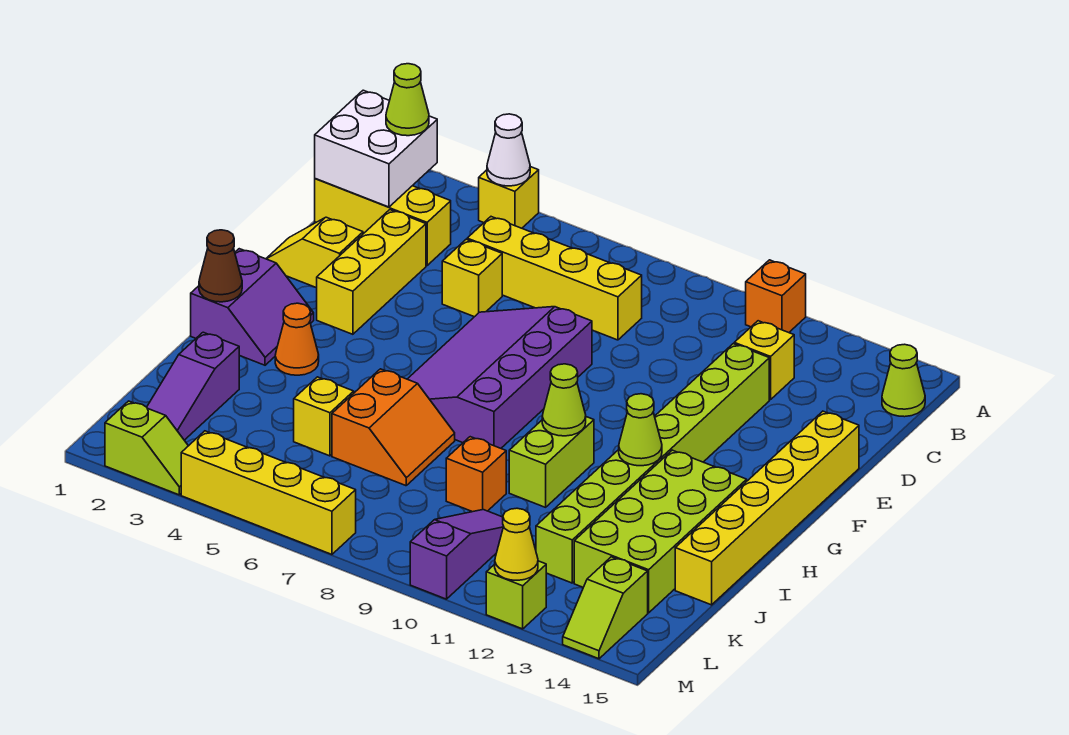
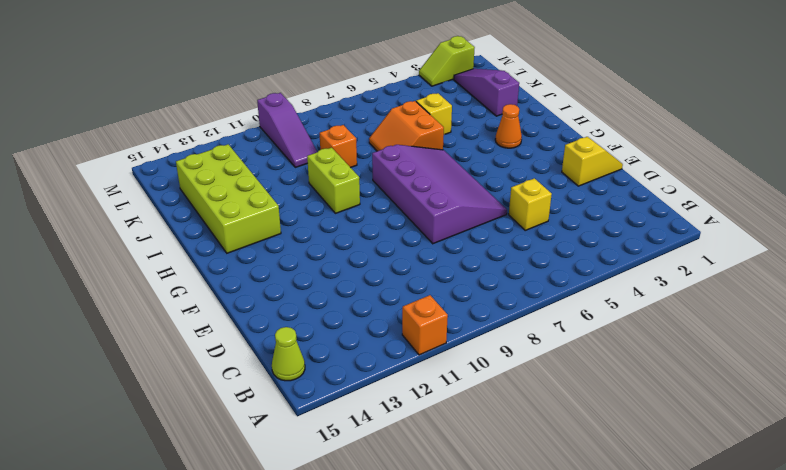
none -> yellow brick A4 level 1
none -> yellow brick C1:C3 level 1
none -> yellow brick C5:C8 level 1
none -> yellow brick C12 level 1

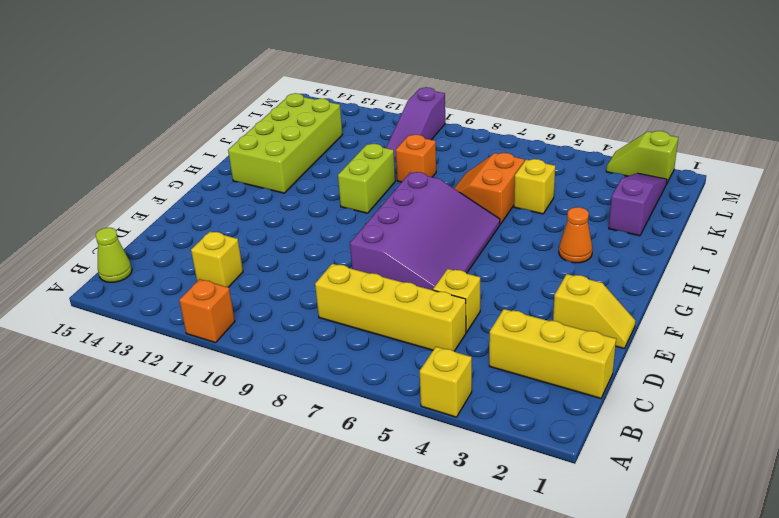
none -> yellow brick D3:F3 level 1
none -> lime brick D12:K12 level 1
none -> yellow brick E15:J15 level 1
none -> purple slope G1:H2 level 1 top 1

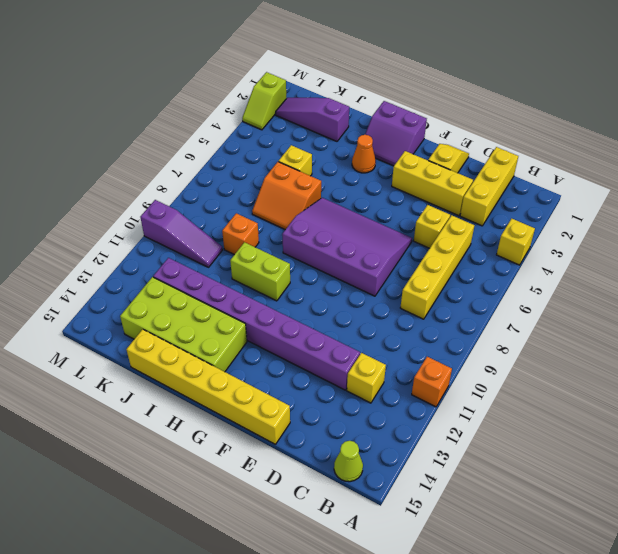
purple brick D12:K12 level 1 -> lime brick D12:K12 level 1
none -> lime slope L14:M14 level 1 top L
none -> yellow brick M4:M7 level 1
none -> lime brick M12 level 1
none -> white cone A4 level 2

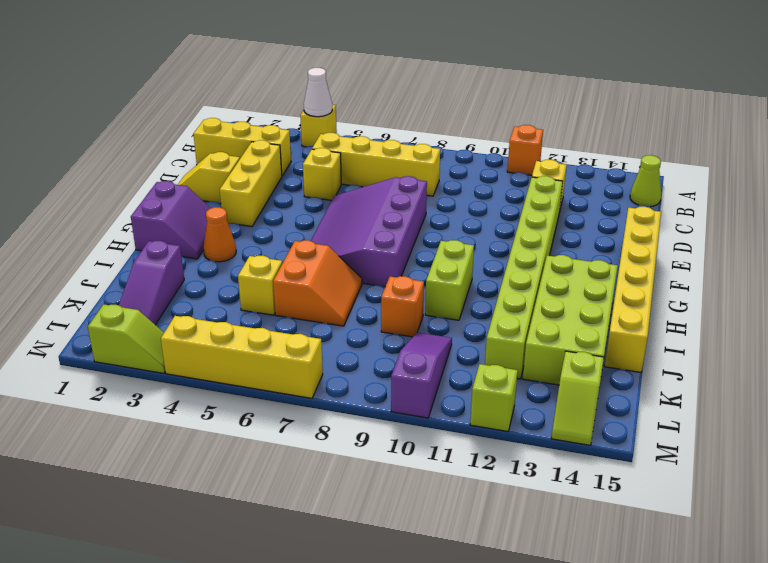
none -> white brick B1:C2 level 2
none -> brown cone H1 level 2
none -> lime cone H10 level 2
none -> lime cone H12 level 2

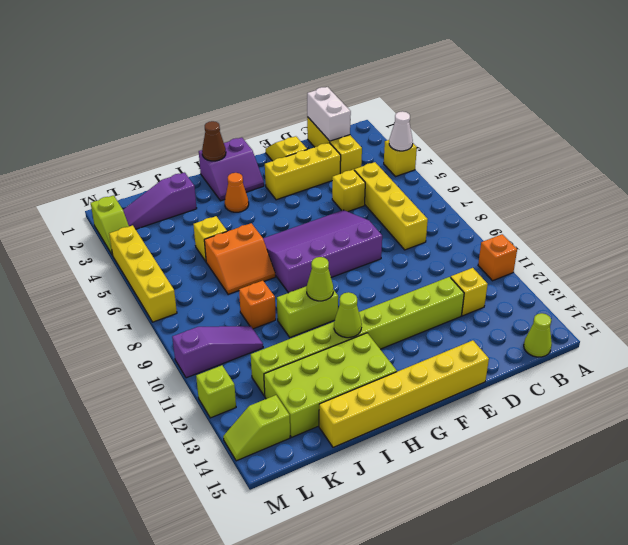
white brick C1:C2 level 2 -> white brick B1:C2 level 2
none -> yellow cone M12 level 2
none -> lime cone B2 level 3

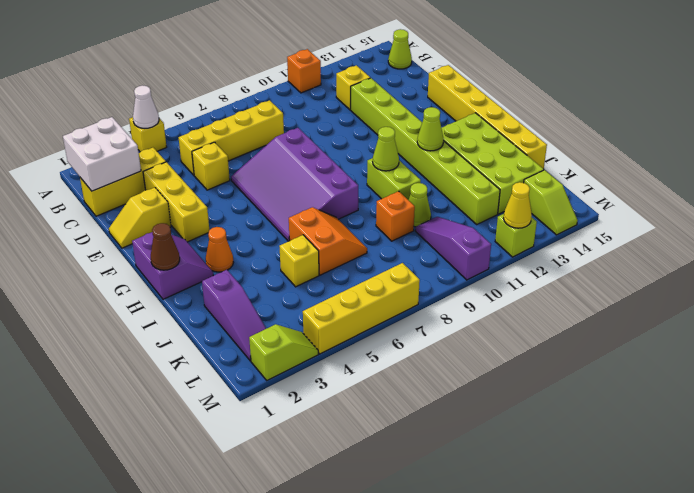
lime cone J10 level 1 -> lime cone B2 level 3

